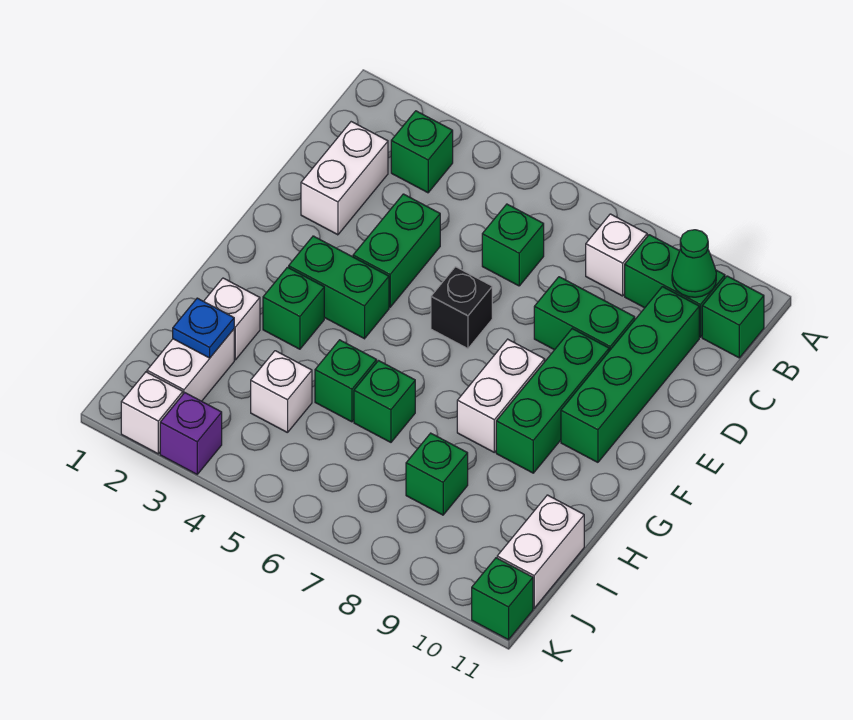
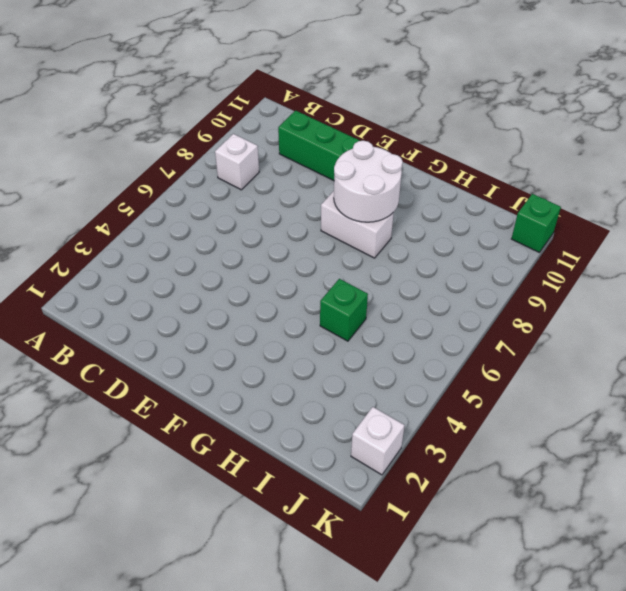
white round brick F8:G9 level 2 -> none
none -> green brick B3 level 1
none -> green brick B9:B10 level 1
none -> green brick B11 level 1

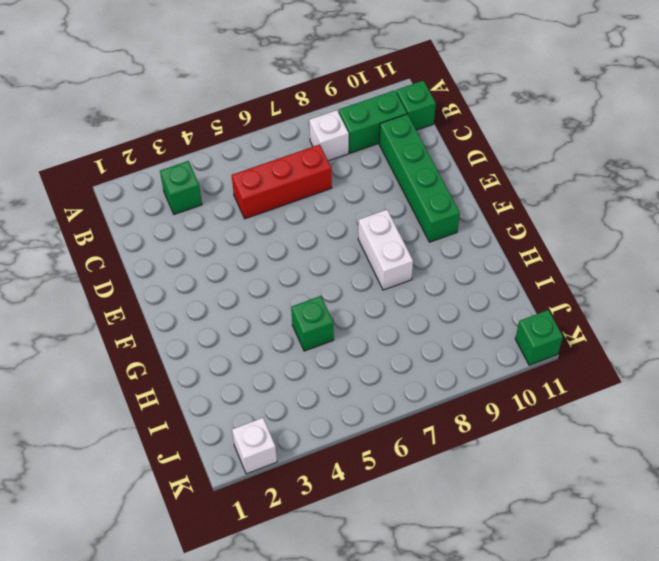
red brick C5:C7 level 1 -> green brick C6 level 1
none -> white brick C2:D2 level 1
none -> green brick D4:E4 level 1
none -> green brick D8:D9 level 1

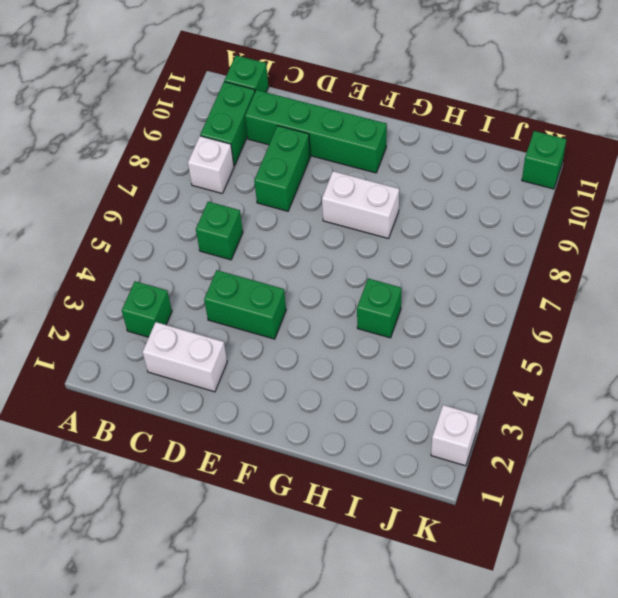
none -> black brick E6 level 1
none -> green brick E9:G9 level 1
none -> green brick F3:F4 level 1

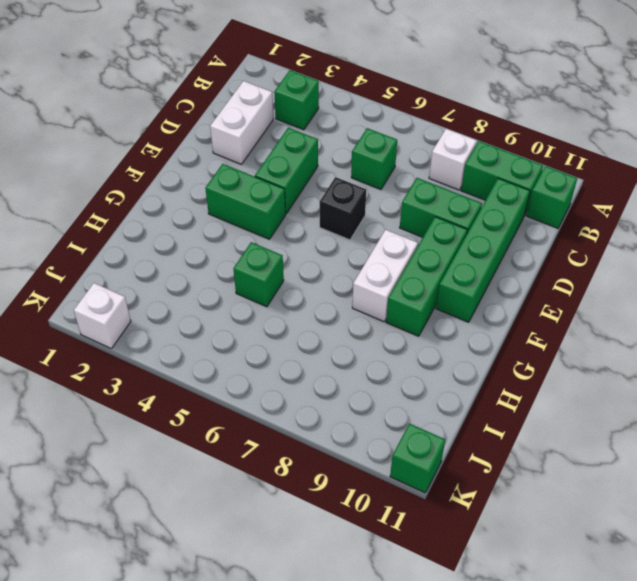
none -> green brick G3 level 1
none -> white brick H2 level 1
none -> green brick H6 level 1

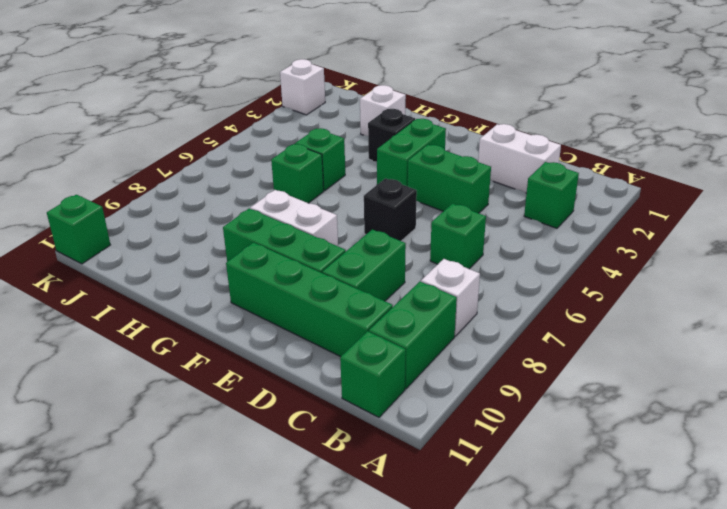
black brick G3 level 1 -> green brick G3 level 1
none -> white brick I2:J2 level 1
none -> white brick I4 level 1
none -> green brick I8 level 1

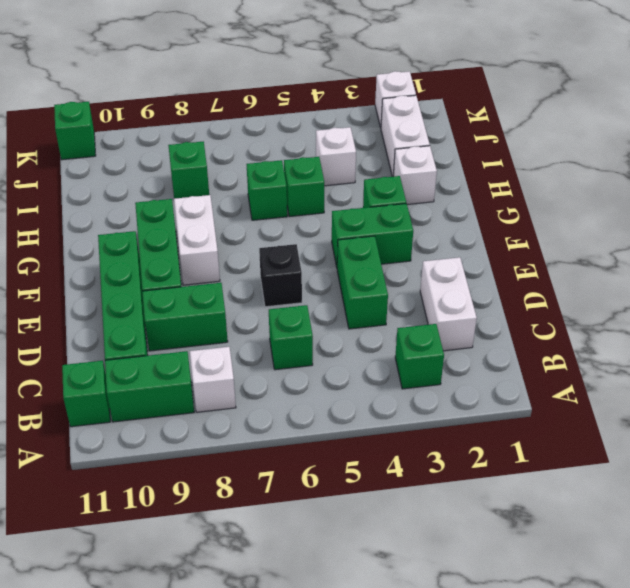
none -> white brick I11:J11 level 1
none -> purple brick K3 level 1
none -> green cone B10 level 2

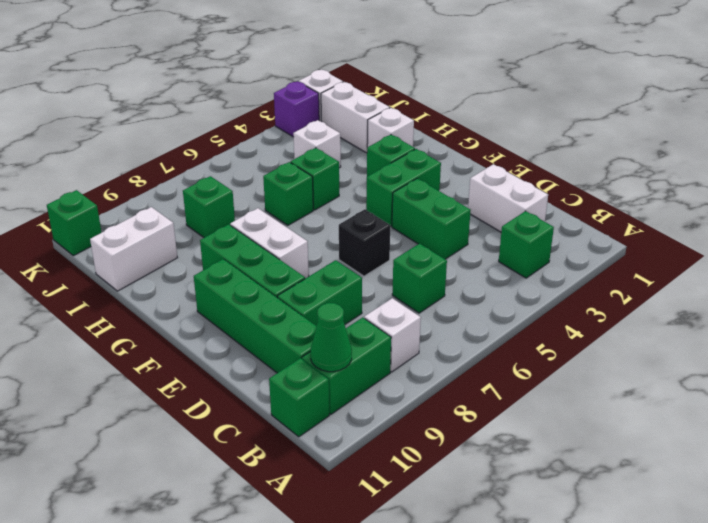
white brick I10:I11 level 1 -> white brick I11:J11 level 1
none -> blue plate I2 level 2

